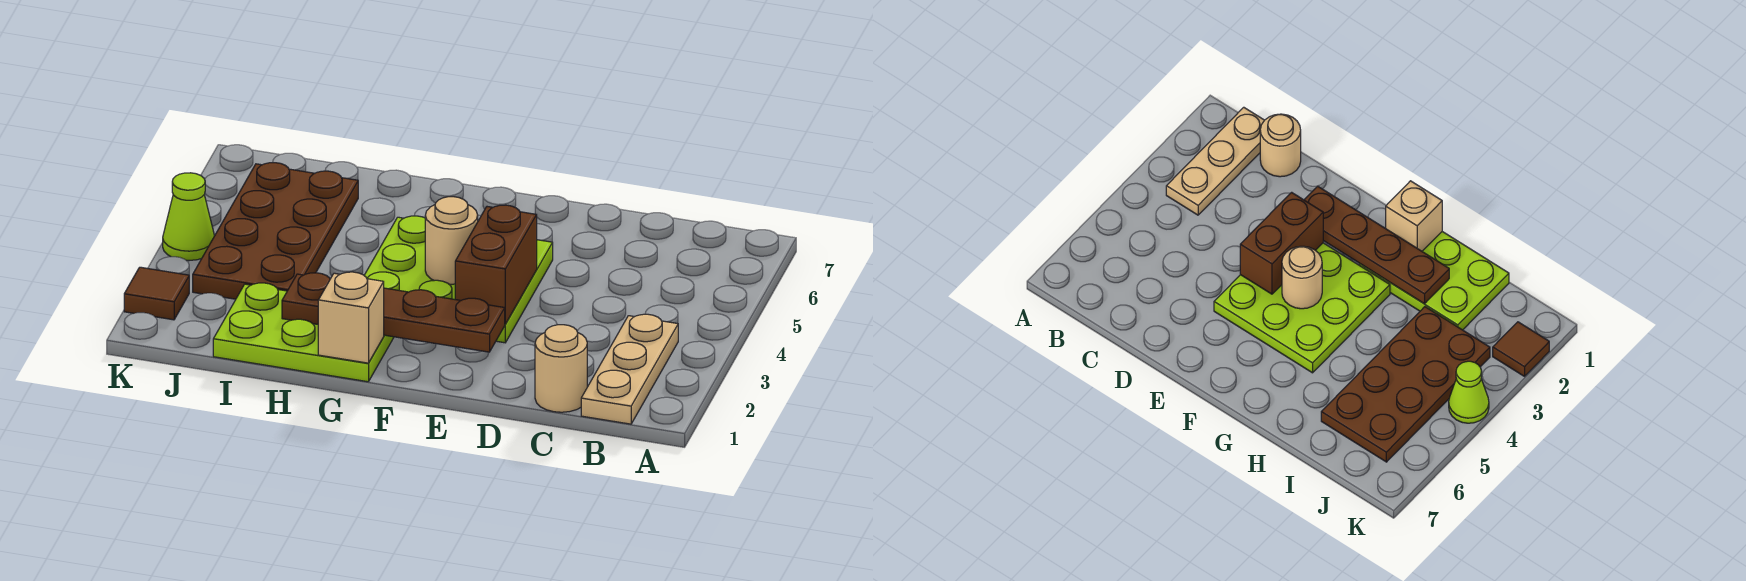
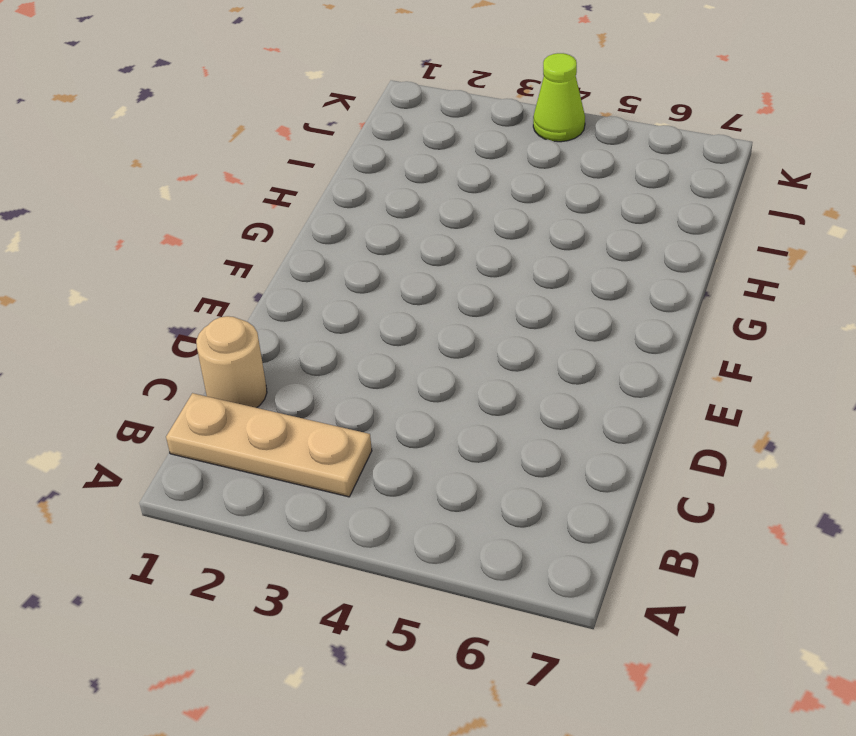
none -> lime plate E3:G5 level 1
none -> lime plate G1:I2 level 1

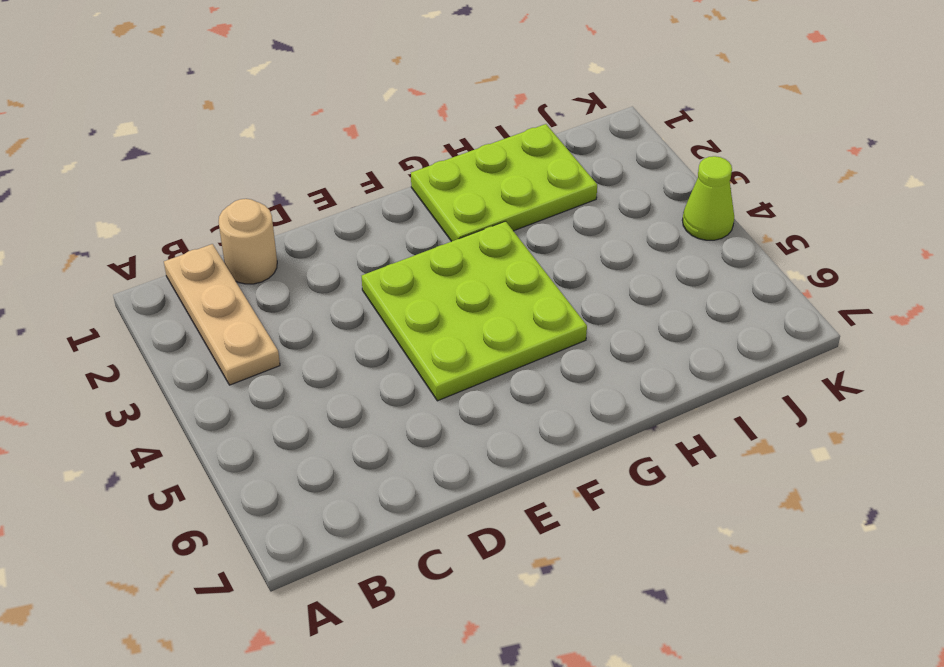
none -> brown plate I3:J6 level 1
none -> brown tile K2 level 1

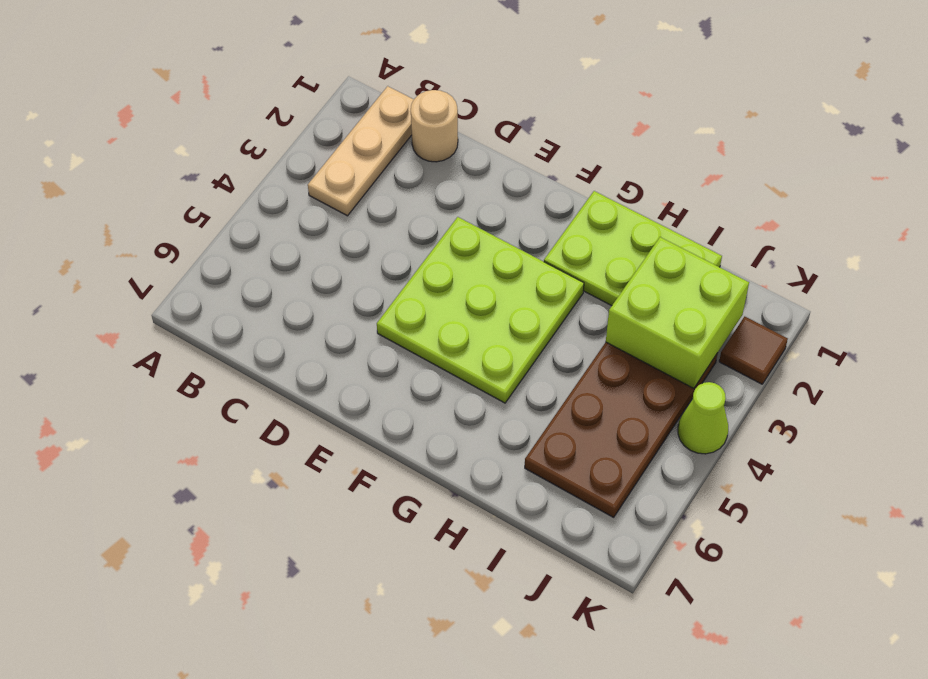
lime brick I2:J3 level 2 -> none
none -> brown plate E2:H2 level 2
none -> brown brick E3:E4 level 2

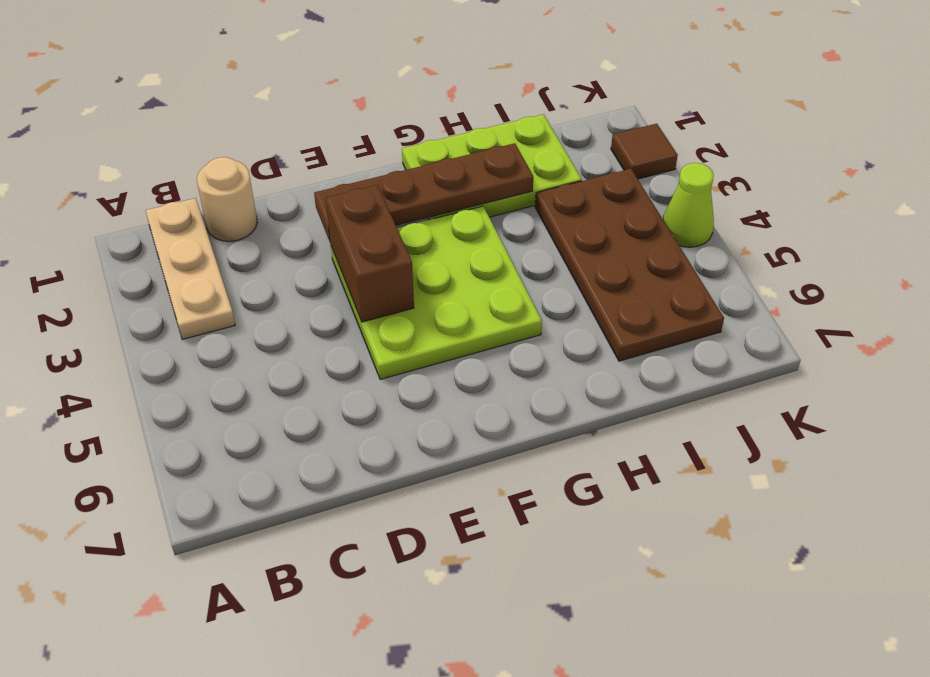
none -> tan round brick F4 level 2
none -> tan brick G1 level 2

